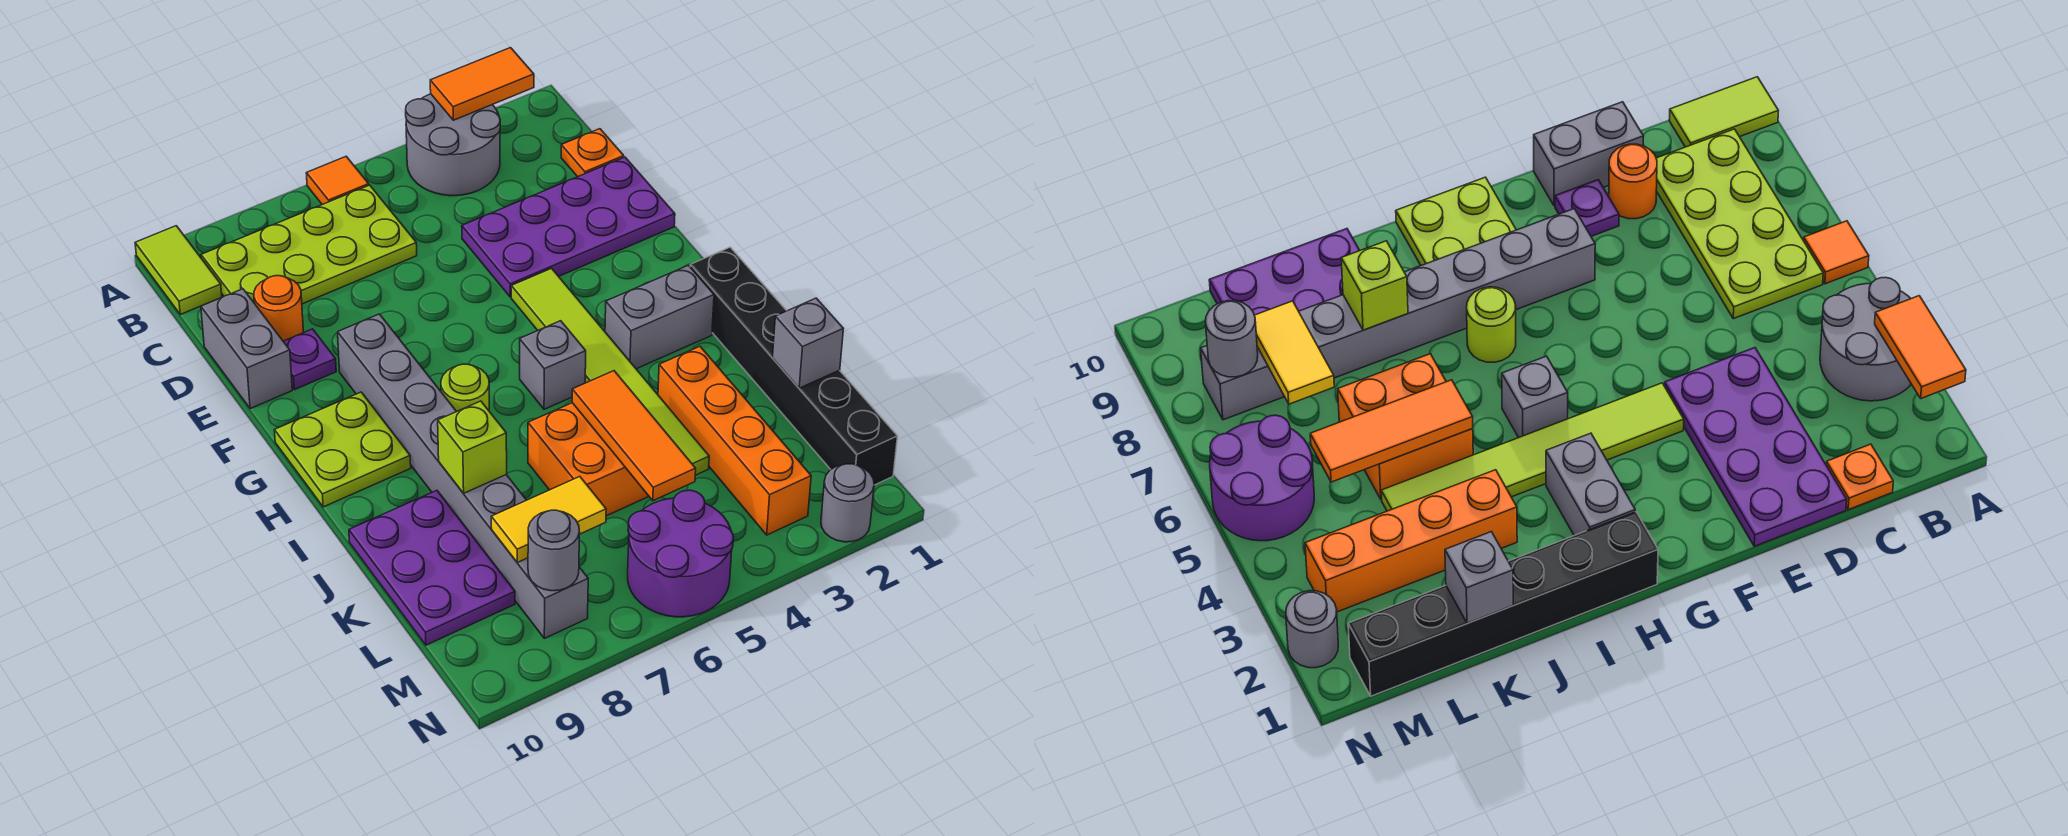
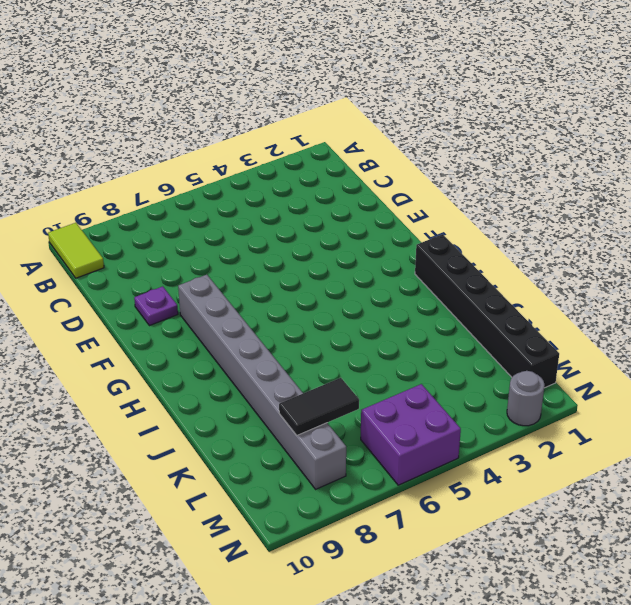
black tile L7:L8 level 2 -> yellow tile L7:L8 level 2
purple brick M5:N6 level 1 -> purple round brick M5:N6 level 1
none -> grey round brick A3:B4 level 1
none -> orange tile A6 level 1
none -> lime plate B6:C9 level 1

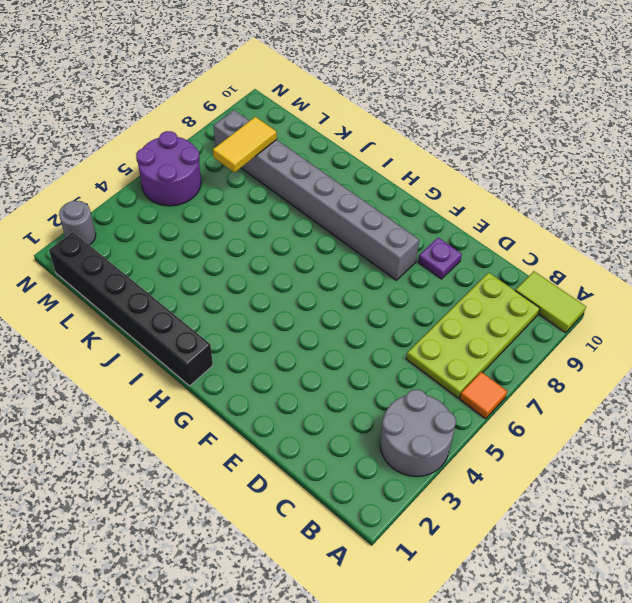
none -> orange plate C1 level 1
none -> purple plate D1:E4 level 1
none -> orange round brick D9 level 1

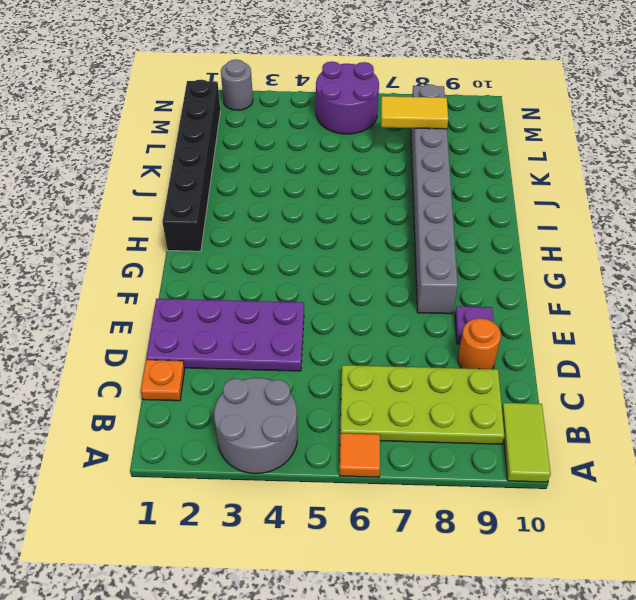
none -> grey brick D10:E10 level 1
none -> lime tile F4:K4 level 1
none -> lime plate G9:H10 level 1

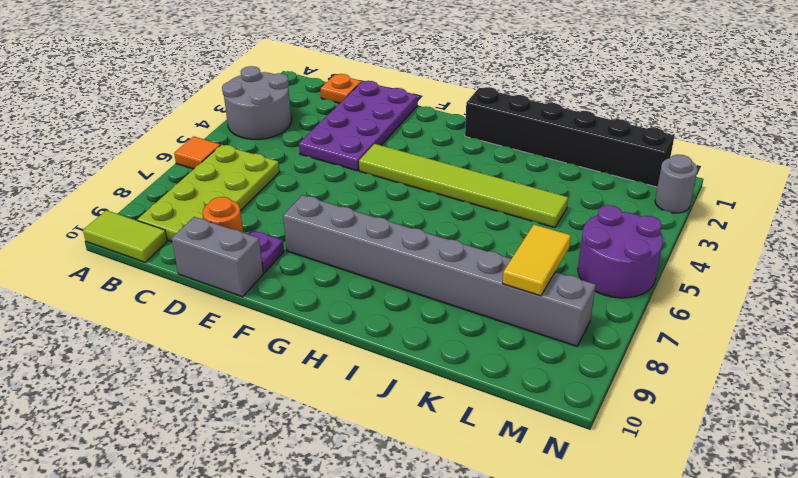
none -> lime plate G9:H10 level 1
none -> grey brick H2:H3 level 1
none -> grey brick H5 level 1

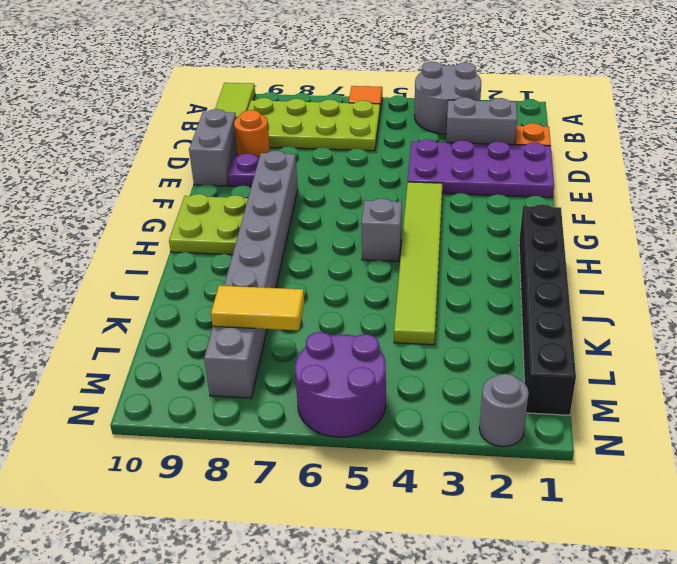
grey brick C2:C3 level 1 -> grey brick H2:H3 level 1
none -> lime round brick H7 level 1
none -> orange brick J3:M3 level 1
none -> orange brick J5:K6 level 1

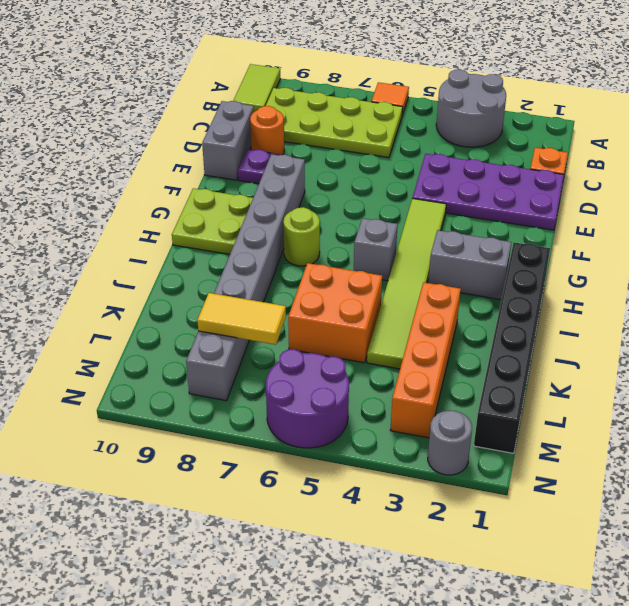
none -> purple plate J9:L10 level 1
none -> orange tile A2:A3 level 2
none -> orange tile J5:L5 level 2

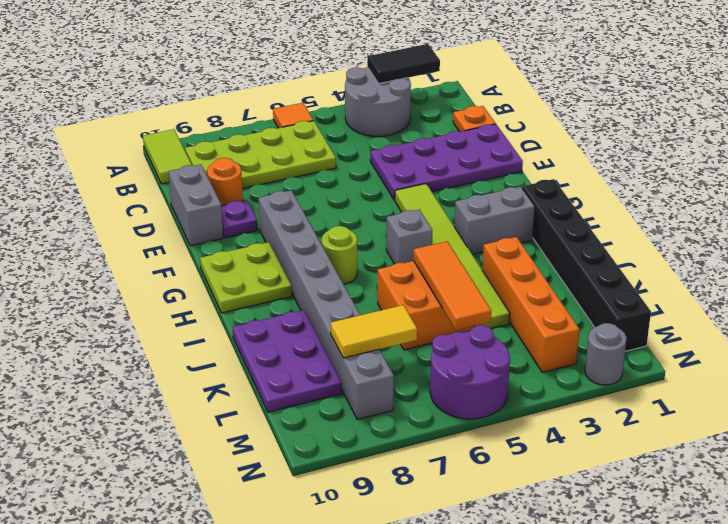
black tile A2:A3 level 2 -> orange tile A2:A3 level 2
none -> lime brick J8 level 2
none -> grey brick K1 level 2
none -> grey round brick M8 level 2

